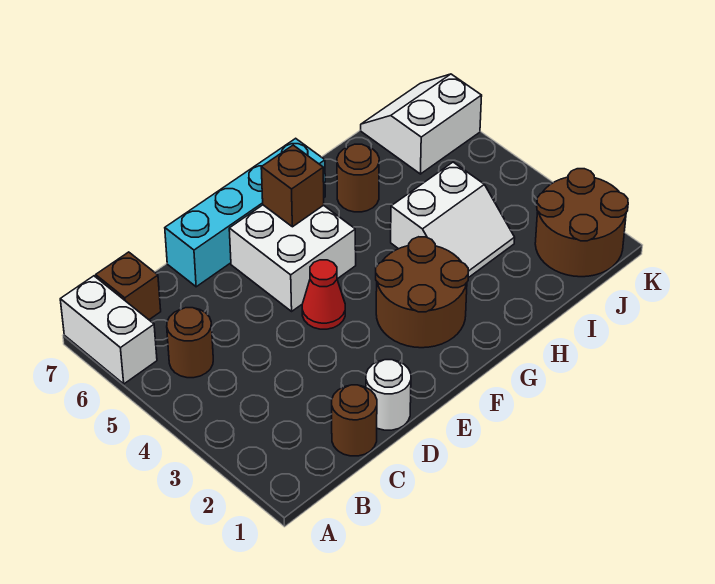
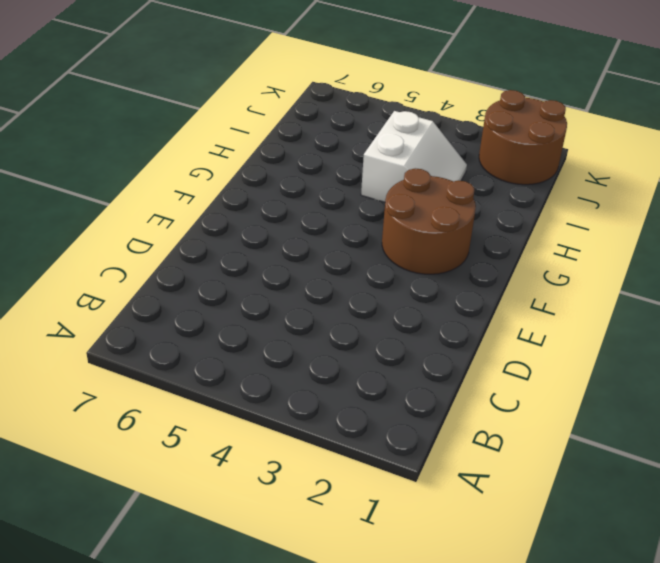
none -> white brick A6:A7 level 1
none -> brown round brick B5 level 1
none -> brown brick B7 level 1

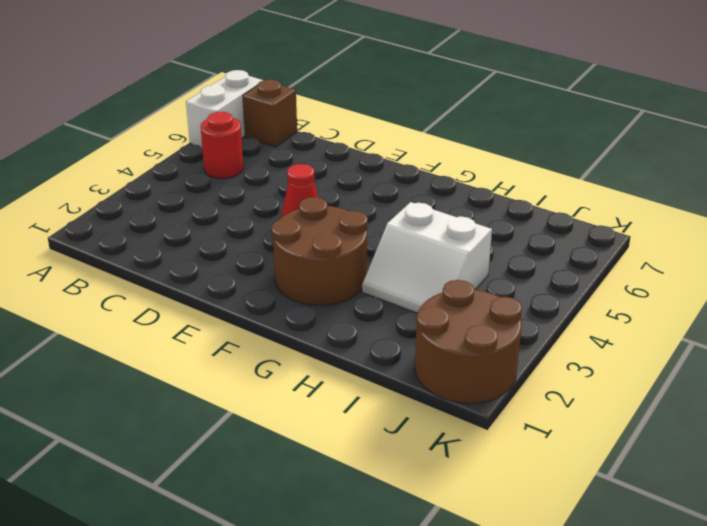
red round brick B5 level 1 -> brown round brick B5 level 1
none -> brown round brick C1 level 1
none -> white round brick D1 level 1
none -> cyan brick D7:G7 level 1

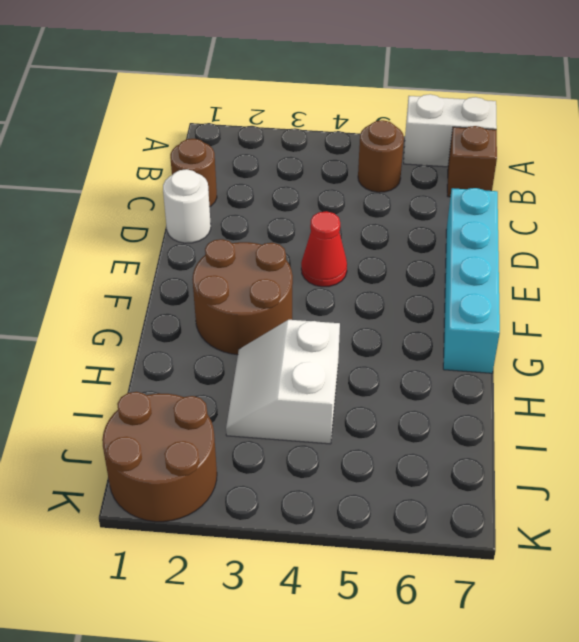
none -> white brick E5:F6 level 1
none -> brown round brick H6 level 1
none -> white slope J6:K7 level 1 top 6

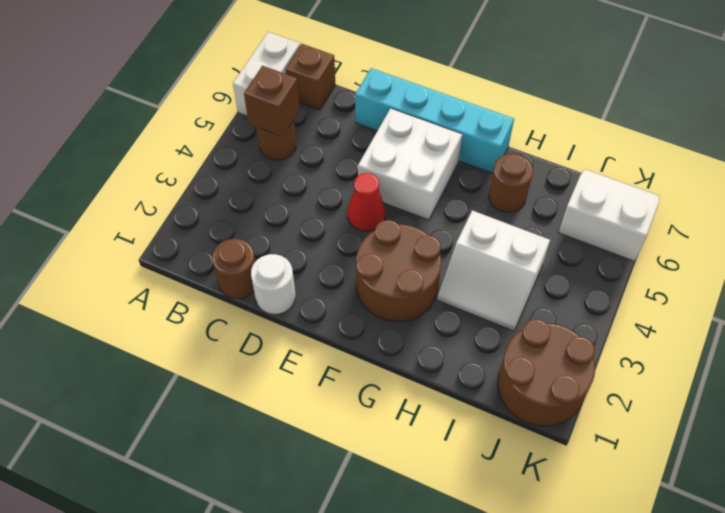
brown brick B5 level 2 -> brown brick F6 level 2

